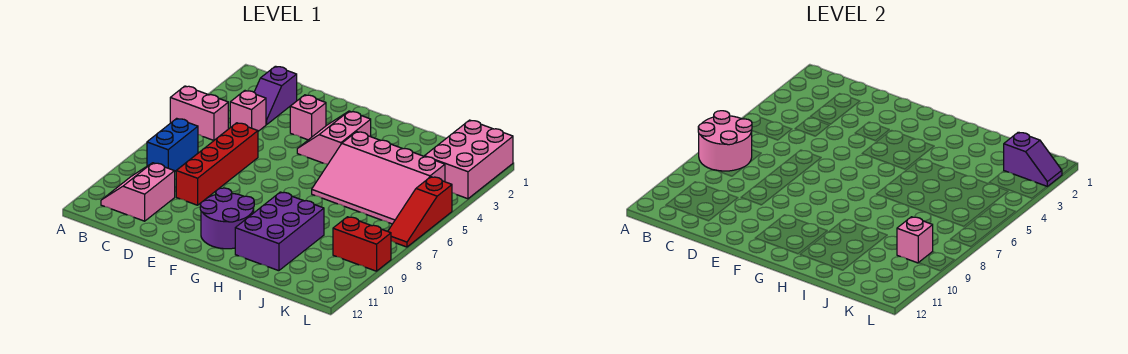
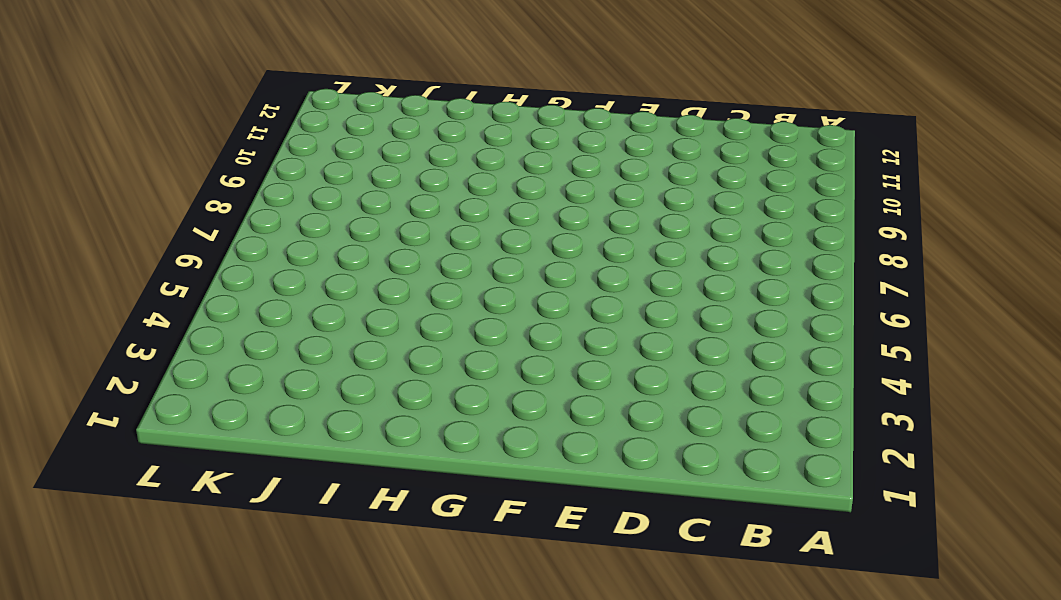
none -> pink brick A5:B5 level 1
none -> blue brick B7:B8 level 1
none -> pink slope B10:C11 level 1 top C

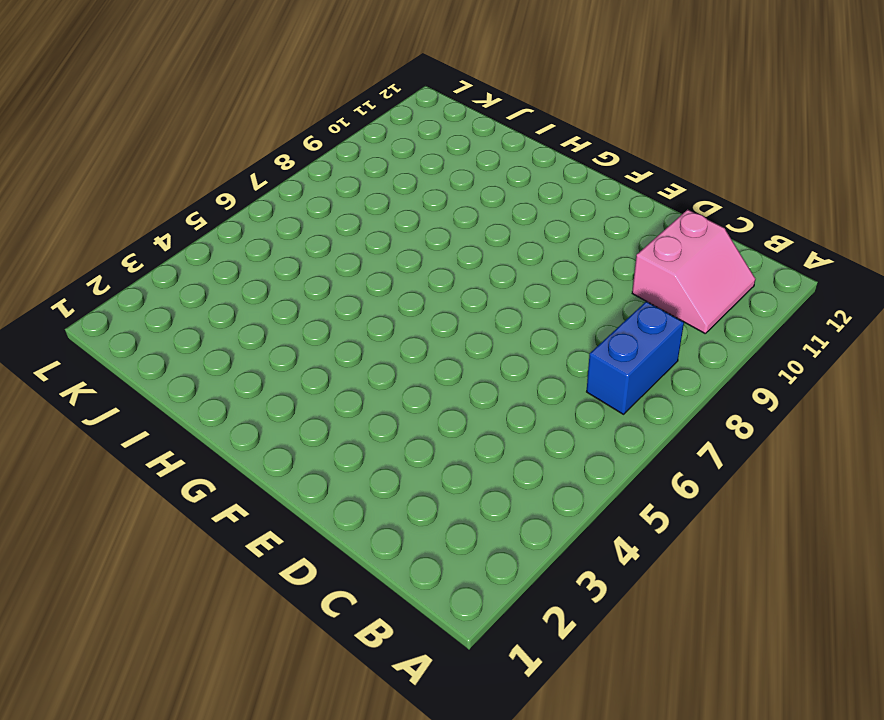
none -> pink brick A5:B5 level 1
none -> purple slope C2:C3 level 1 top 2
none -> pink brick C4 level 1

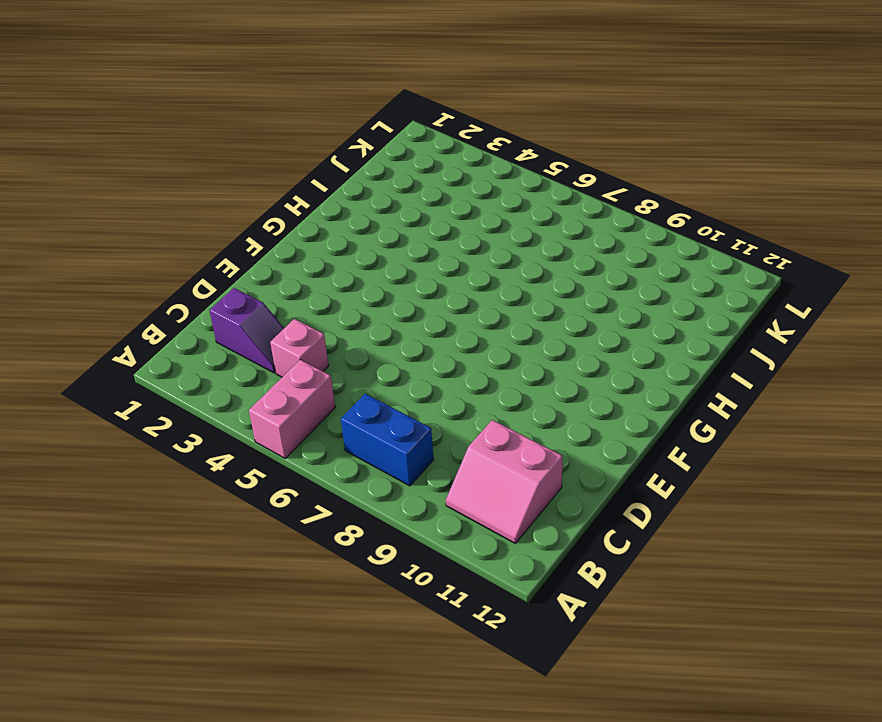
none -> red brick D6:D9 level 1
none -> pink brick E3 level 1
none -> pink slope F3:G4 level 1 top G

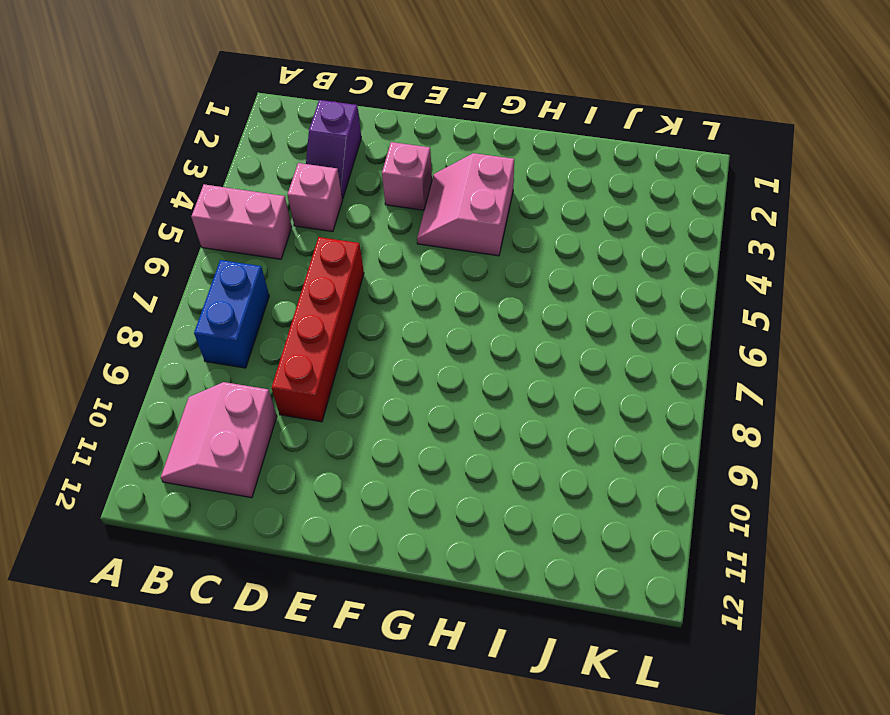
none -> purple round brick F10:G11 level 1
none -> pink slope H4:K6 level 1 top 4
none -> purple brick H9:I11 level 1

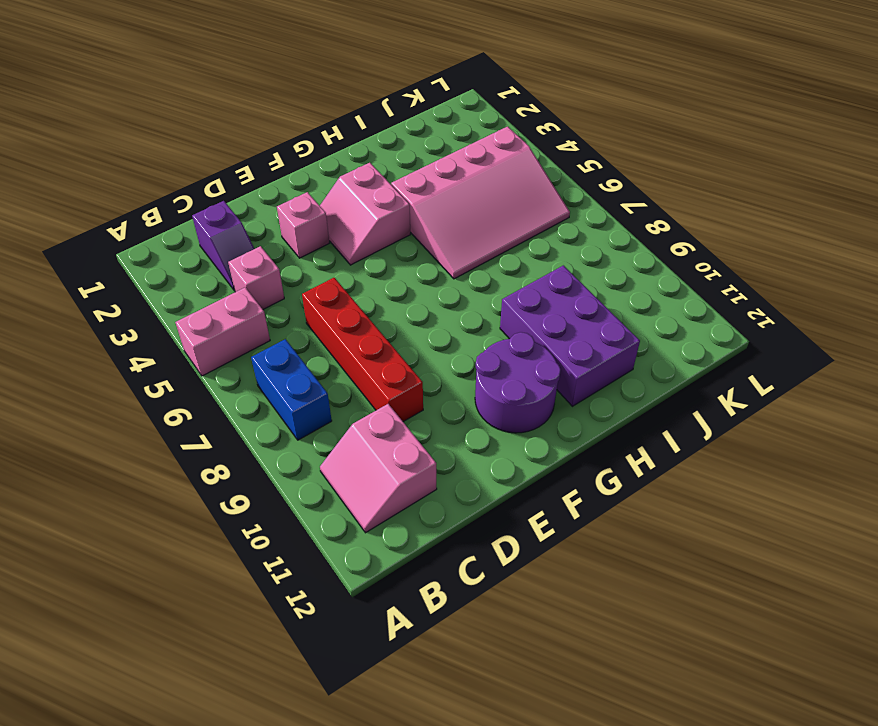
none -> pink brick K1:L3 level 1
none -> red brick K9:L9 level 1
none -> red slope L5:L7 level 1 top 5

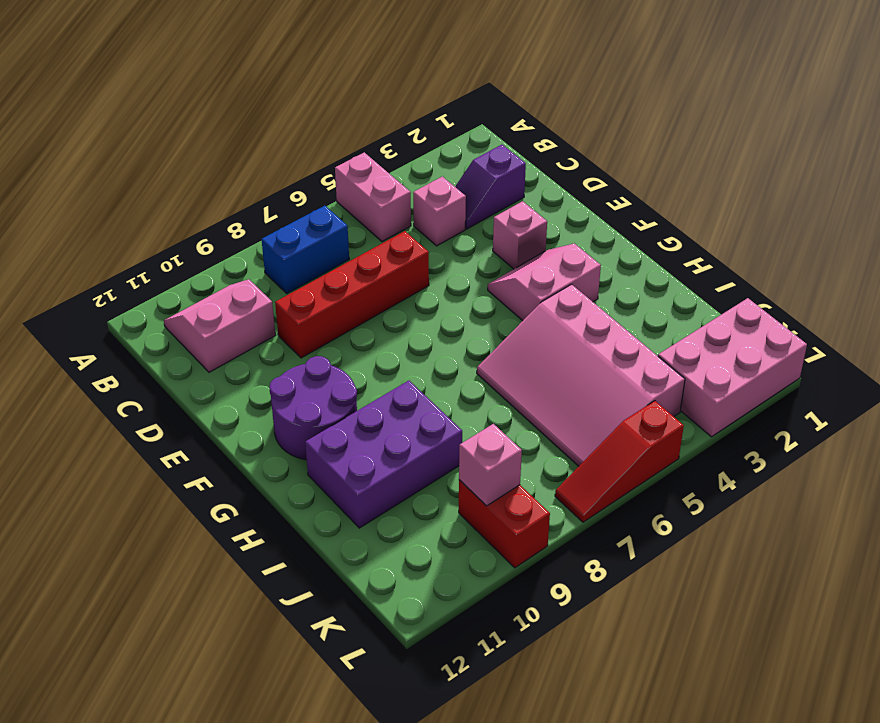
none -> pink round brick A7:B8 level 2
none -> purple slope K2:L2 level 2 top K

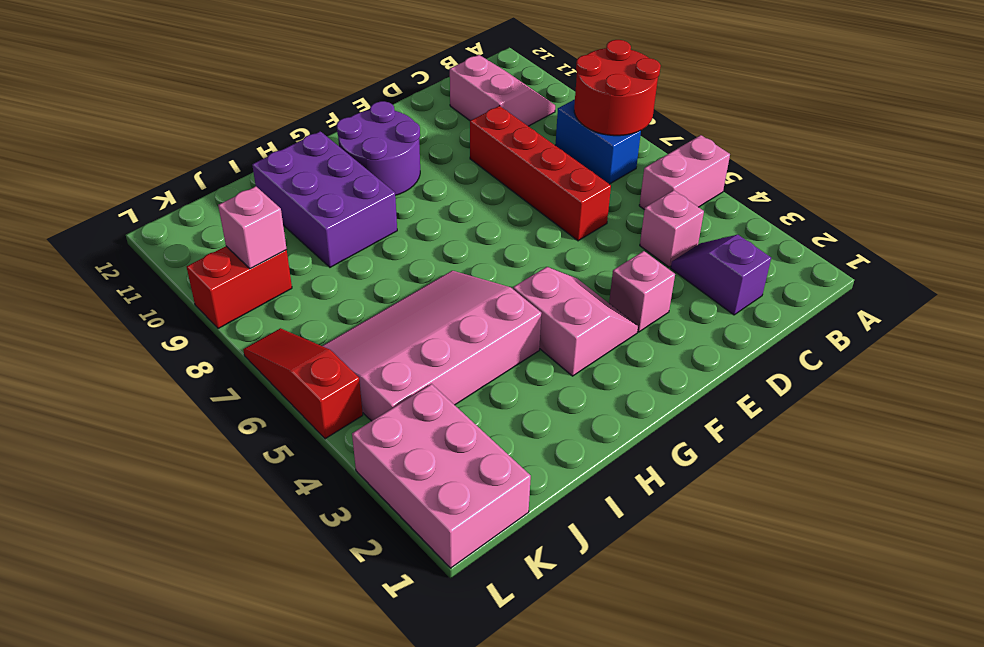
red round brick A7:B8 level 2 -> pink round brick A7:B8 level 2
none -> purple slope K2:L2 level 2 top K

